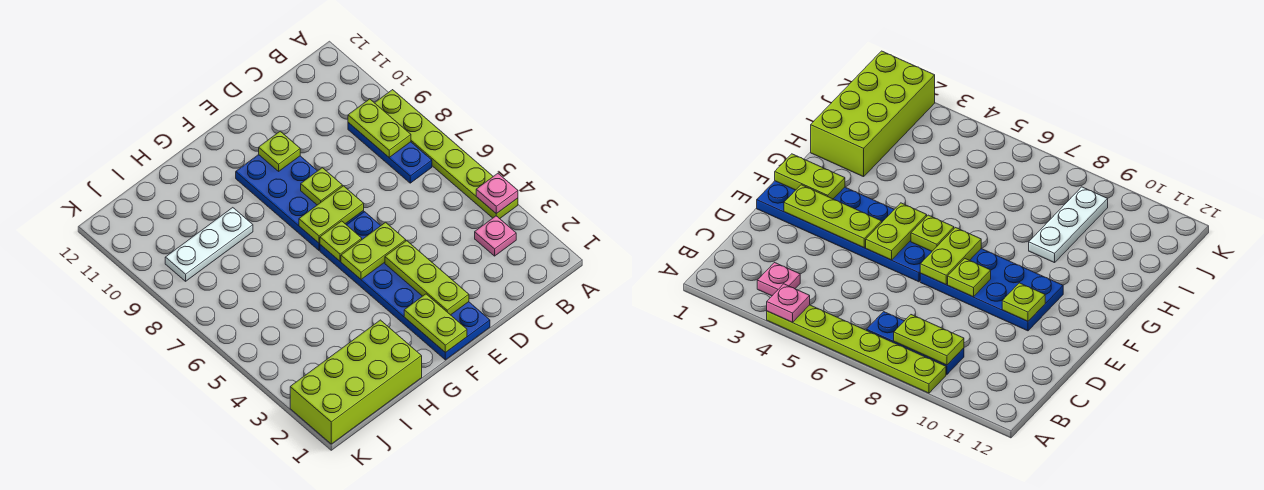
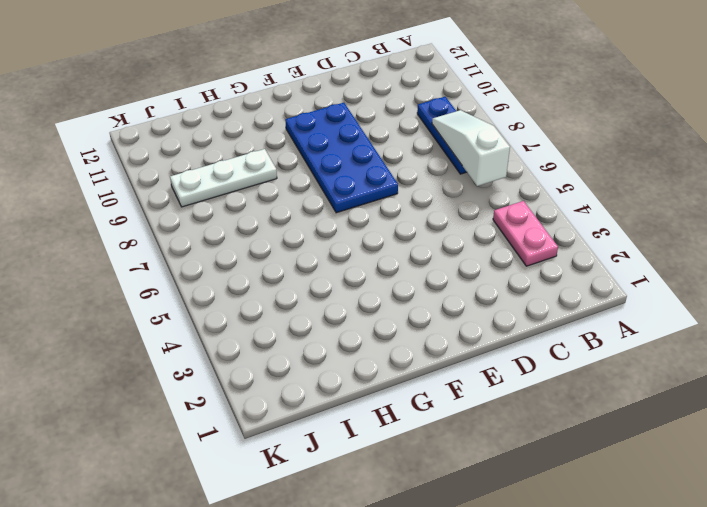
pink plate B3:B4 level 1 -> pink plate B3 level 1
white slope B6:B8 level 2 top 6 -> lime plate B8:B9 level 2
none -> lime plate A4:A9 level 1
none -> blue plate E1:F6 level 1
none -> lime brick H1:K2 level 1

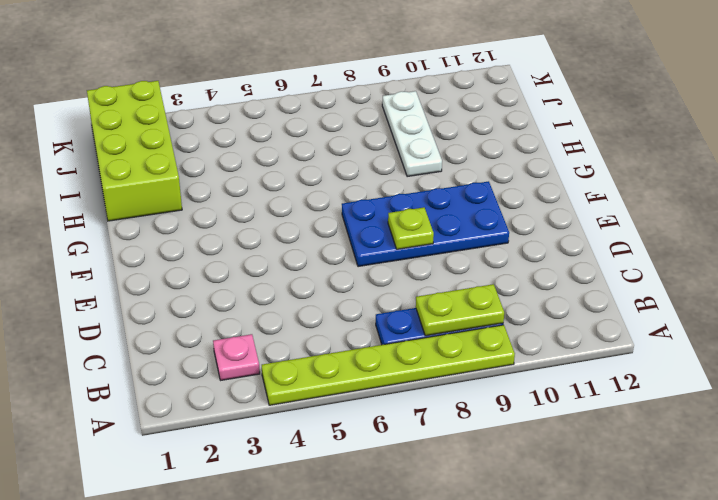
none -> blue plate E1:F6 level 1
none -> pink plate A4 level 2
none -> lime plate E2:E4 level 2

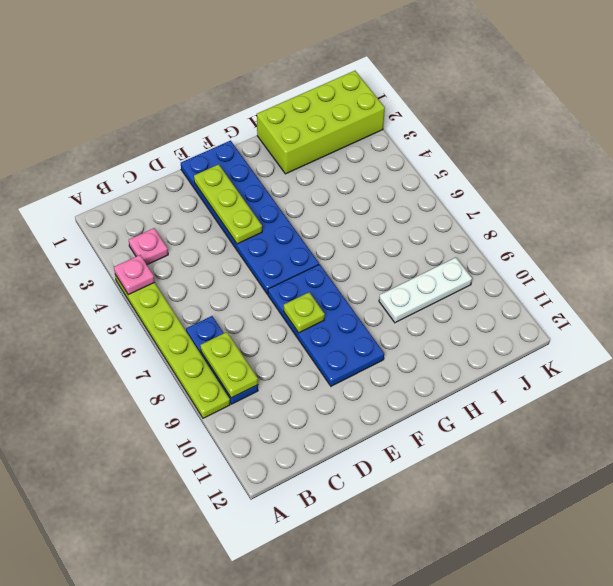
none -> lime plate E5:F5 level 2
none -> lime plate E7:F7 level 2
none -> lime plate E10 level 2

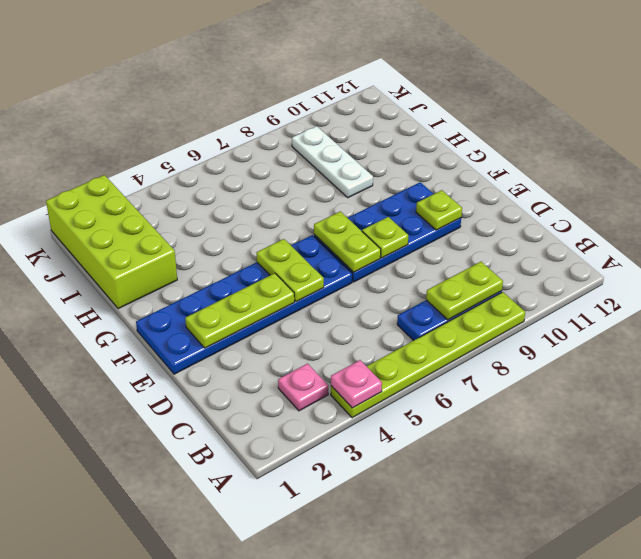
none -> lime plate F1:F2 level 2
none -> lime plate F6 level 2

